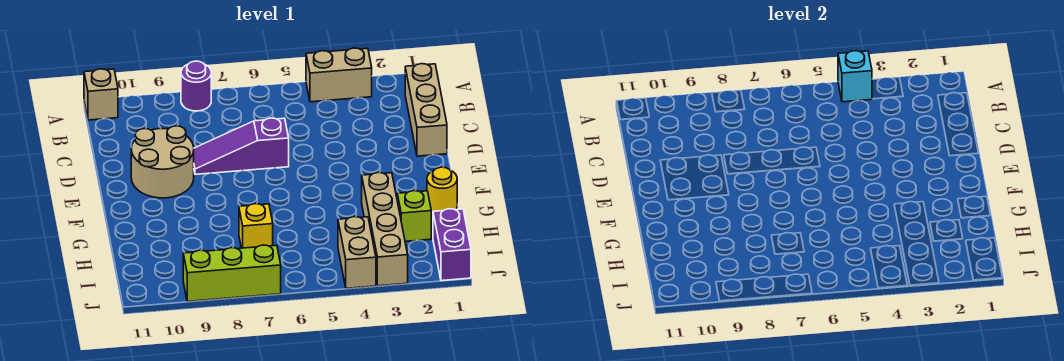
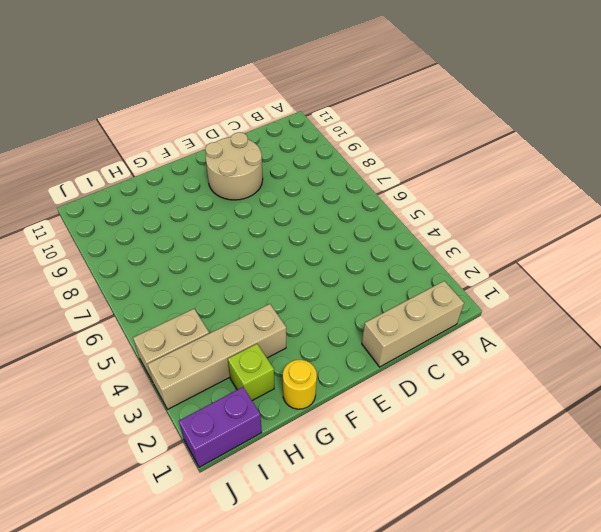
none -> tan brick A3:A4 level 1
none -> purple round brick A8 level 1
none -> tan brick A11 level 1

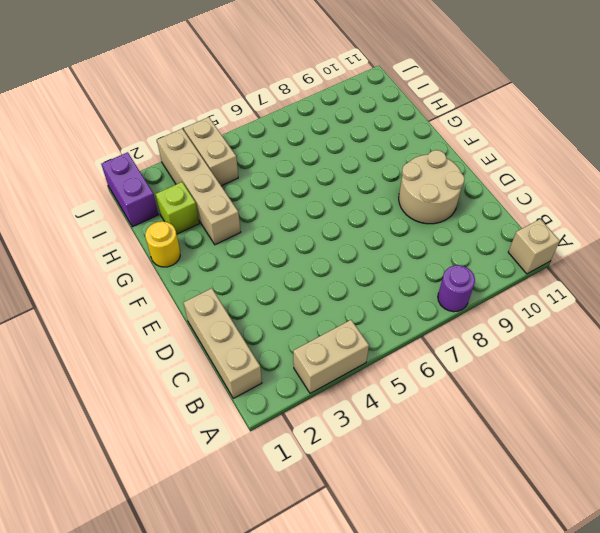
none -> purple slope D6:D8 level 1 top 6
none -> yellow brick H7 level 1
none -> lime brick J7:J9 level 1

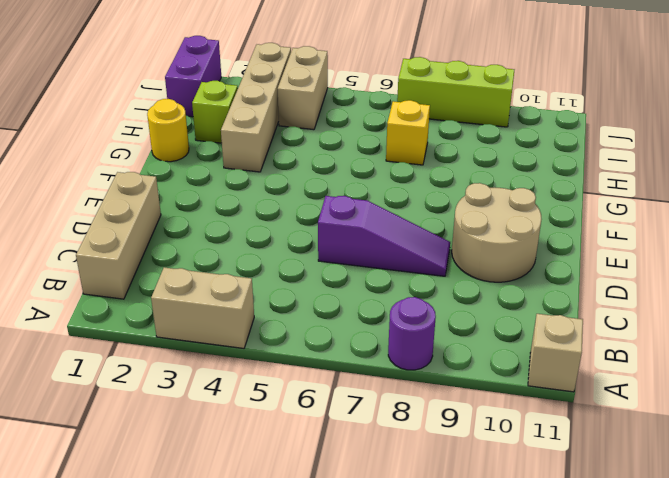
none -> cyan brick A4 level 2

